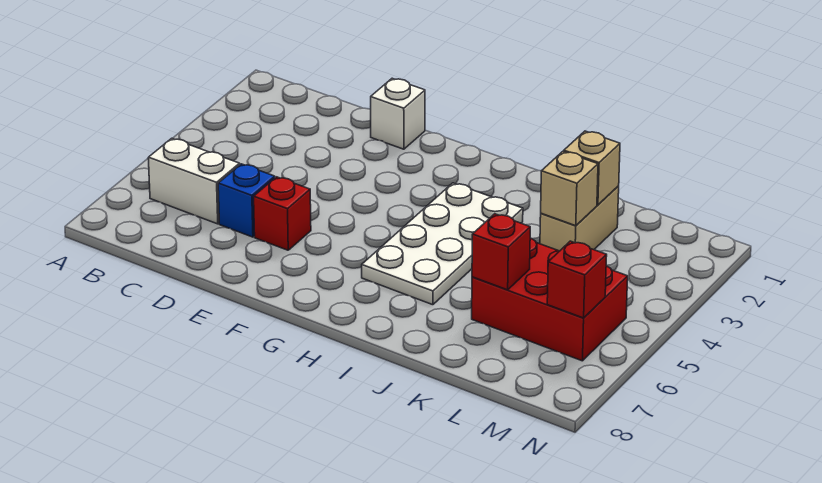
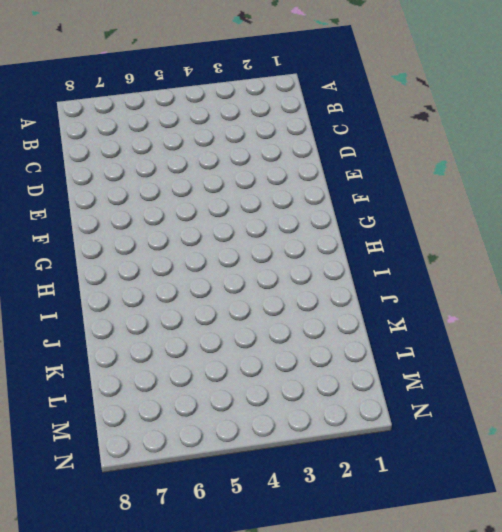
none -> white brick B6:C6 level 1
none -> blue brick D6 level 1

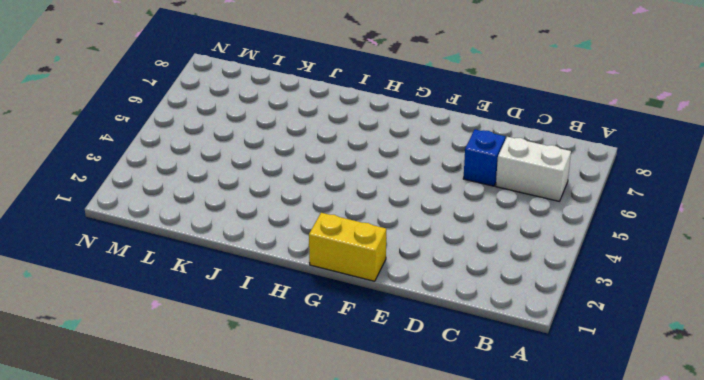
yellow brick F1:G1 level 1 -> none
none -> white brick E1 level 1
none -> red brick E6 level 1

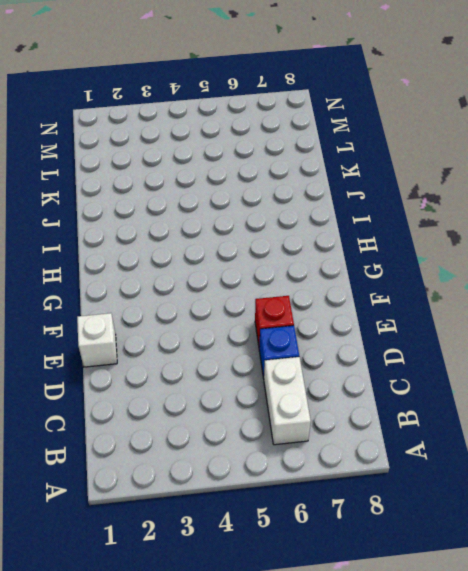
none -> white plate H3:I6 level 1
none -> tan brick K2:K3 level 1

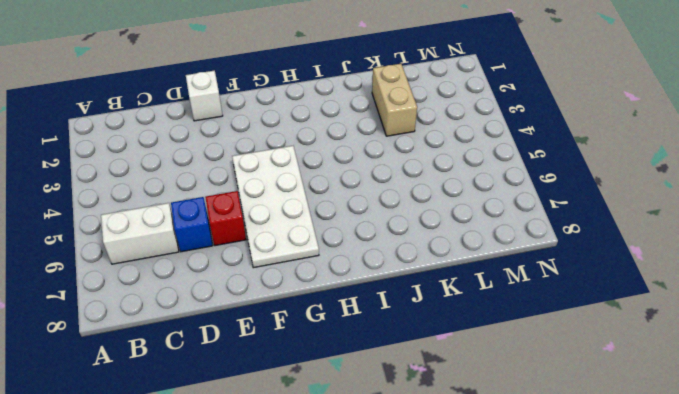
white plate F4:G7 level 1 -> white plate H3:I6 level 1
none -> red brick K5:M6 level 1
none -> tan brick K2 level 2

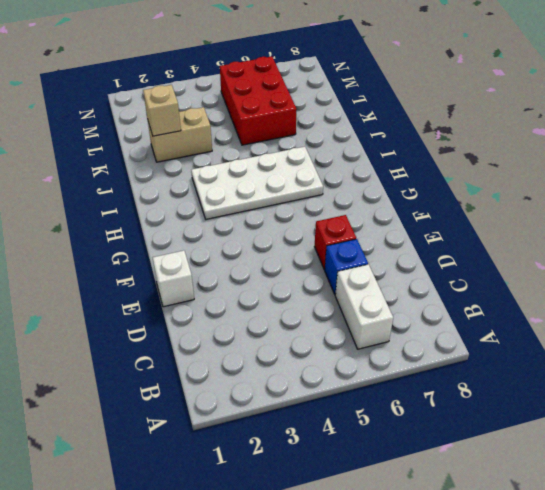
none -> tan brick K3 level 2
none -> red brick K6 level 2

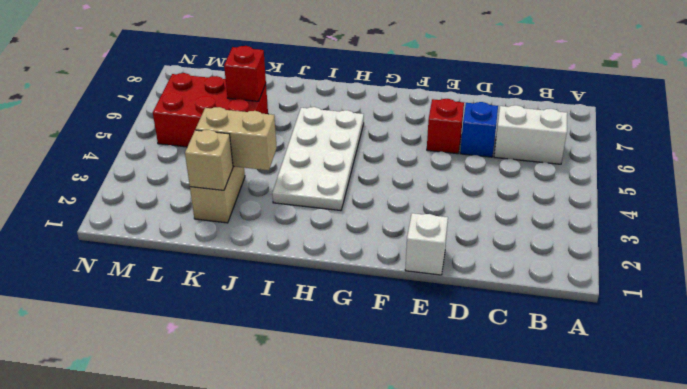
tan brick J3:K3 level 2 -> tan brick K3 level 2
none -> red brick M6 level 2

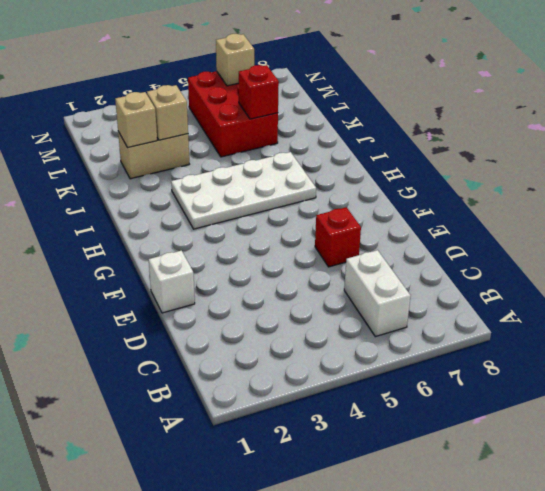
tan brick M6 level 2 -> red brick M6 level 2
none -> blue brick D6 level 1

